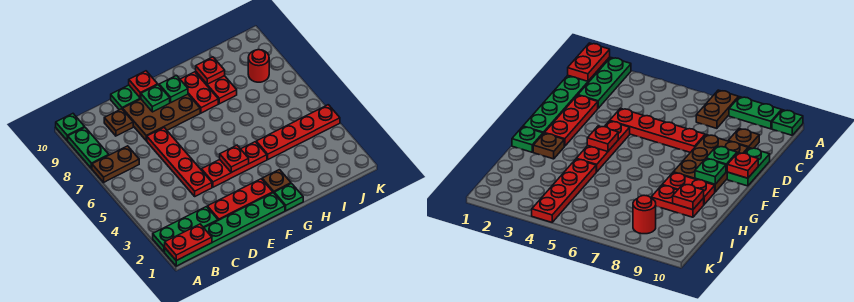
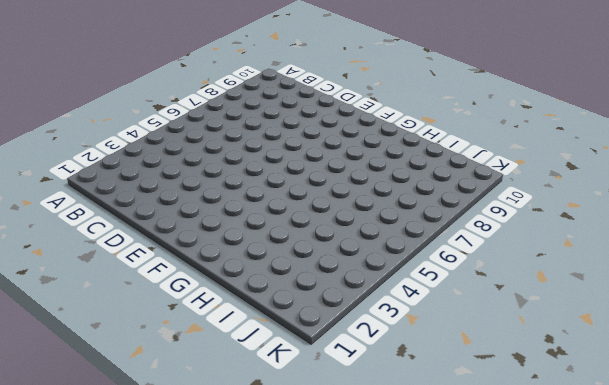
none -> green plate A1:F1 level 1
none -> green plate A2:C2 level 1
none -> brown plate A7:B7 level 1

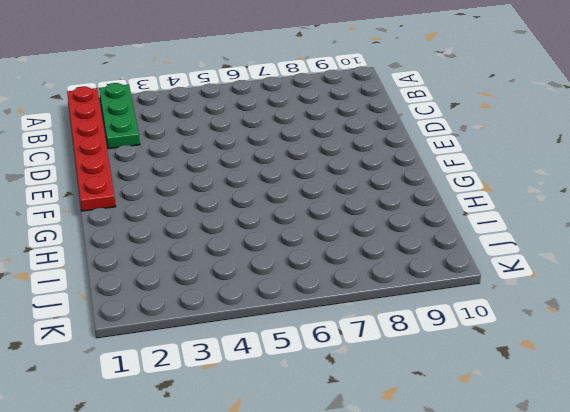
red plate A1:F1 level 1 -> green plate A1:F1 level 1
none -> brown plate A7:B7 level 1
none -> green plate A8:A9 level 1
none -> green plate A10 level 1

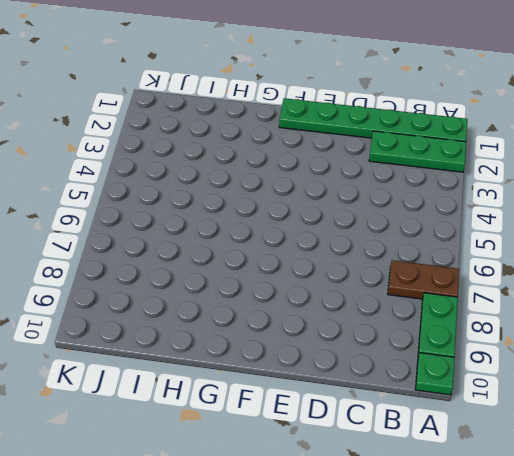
none -> brown plate C9 level 1
none -> red plate D2:F2 level 1
none -> red plate D4:D7 level 1

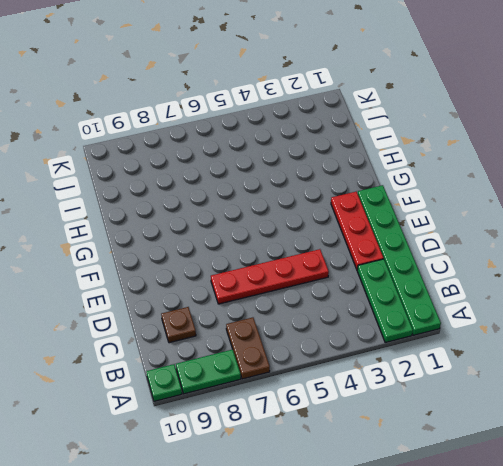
none -> brown plate D8:F9 level 1
none -> green plate D10:E10 level 1
none -> red plate E4:G4 level 1

